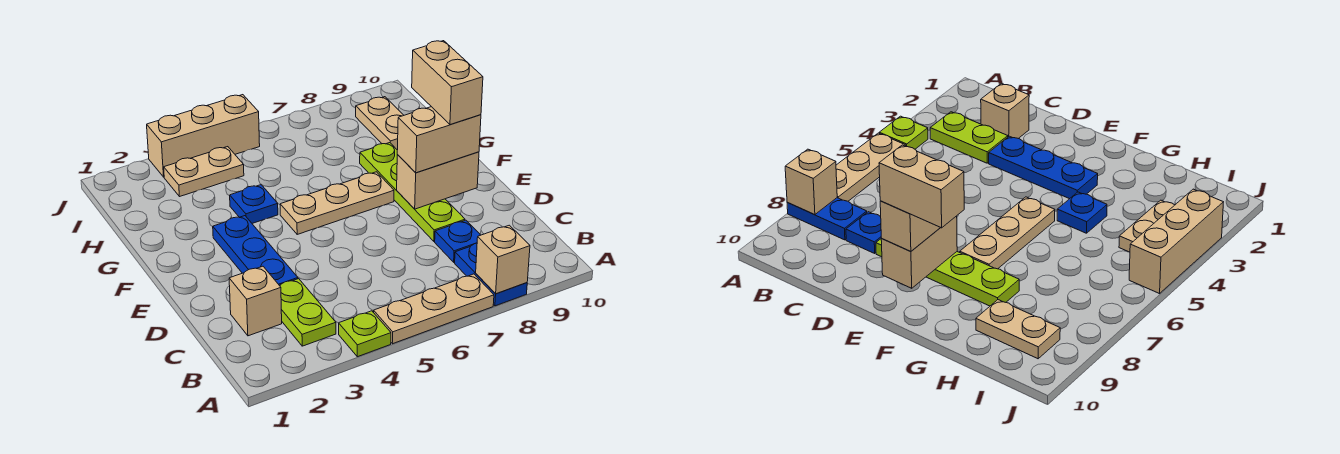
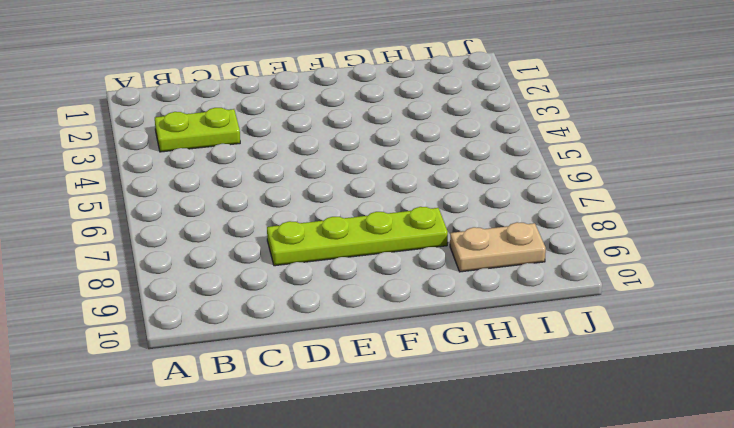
none -> lime plate A4 level 1
none -> tan plate A5:A7 level 1
none -> blue plate A8:B8 level 1

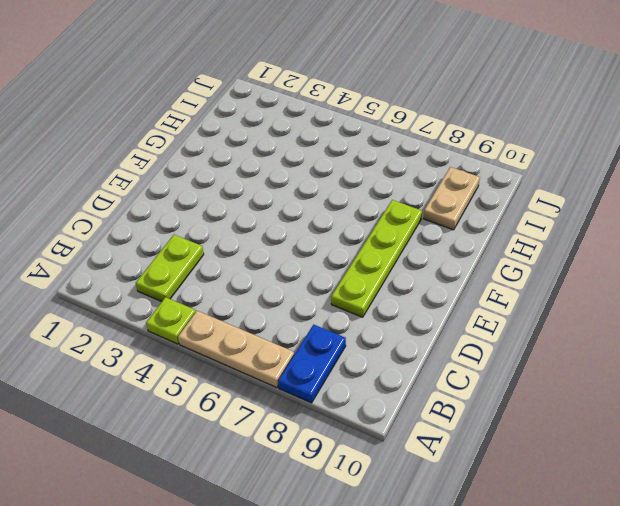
none -> tan brick C2 level 1
none -> blue plate C8 level 1
none -> blue plate D3:F3 level 1

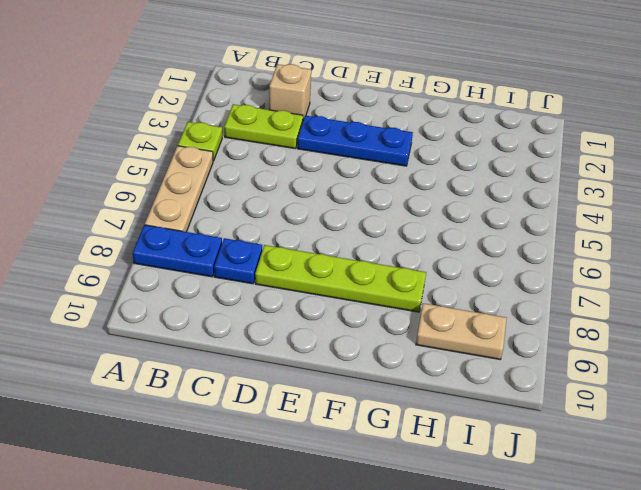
none -> tan plate F5:F7 level 1
none -> blue plate G4 level 1
none -> tan plate I3:I4 level 1

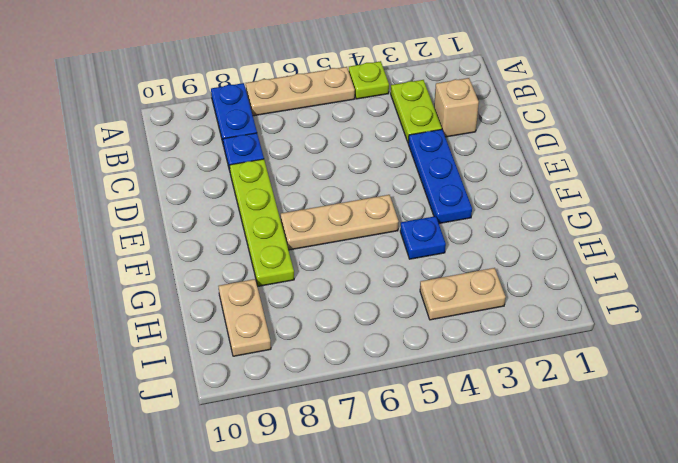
none -> tan brick J3:J5 level 1
none -> tan brick A8 level 2
none -> tan brick E8:E9 level 2

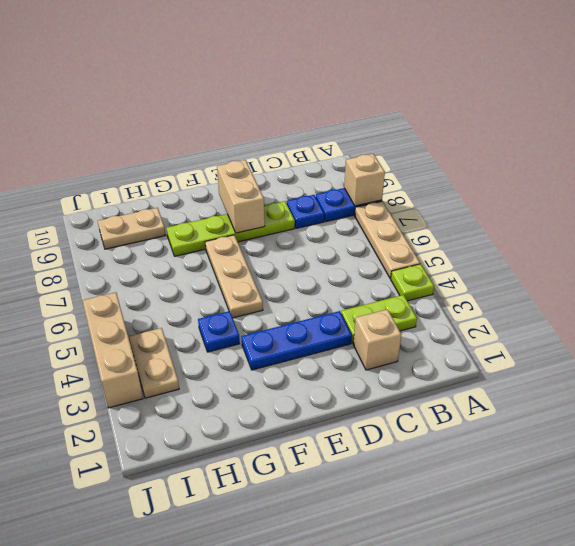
none -> tan brick E8:E9 level 3
none -> tan brick E9:F9 level 4

